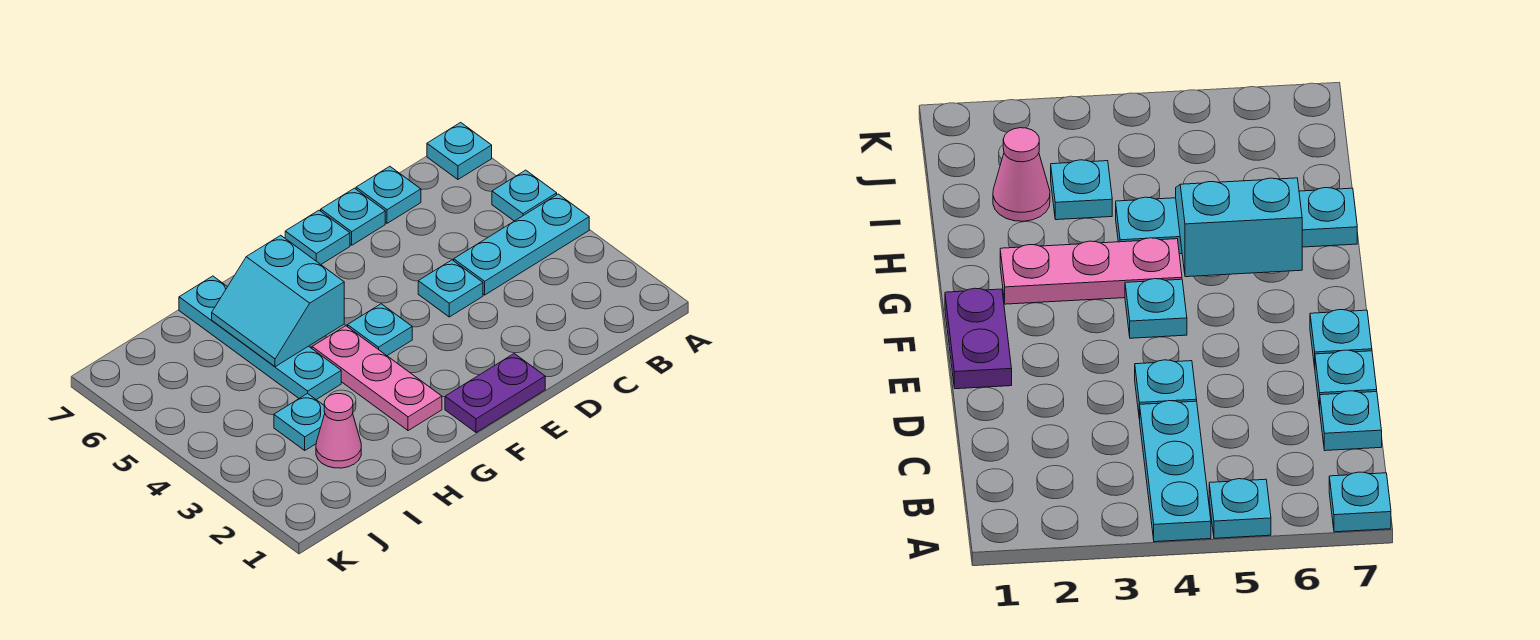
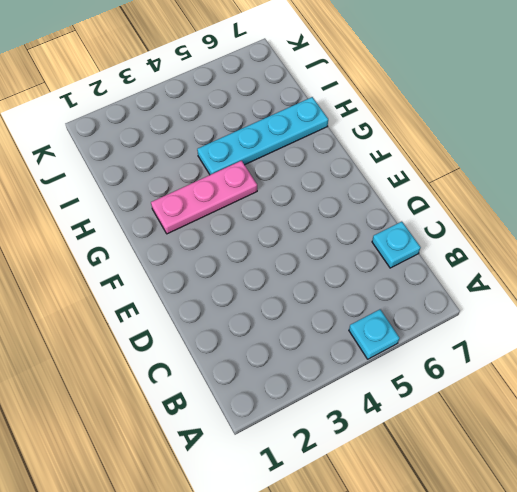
none -> cyan plate A4:C4 level 1
none -> cyan plate A7 level 1
none -> cyan plate D4 level 1

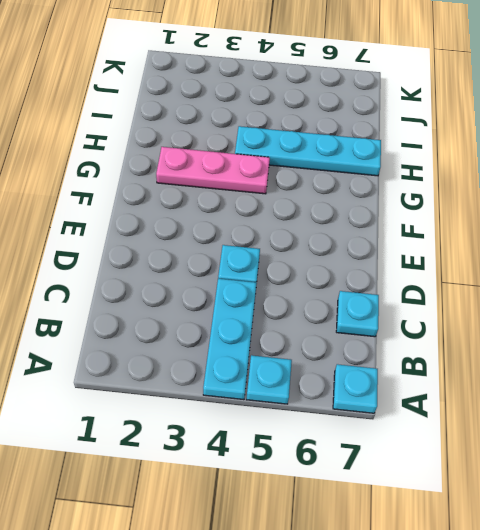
none -> cyan plate D7 level 1
none -> purple plate E1:F1 level 1
none -> cyan plate E7 level 1

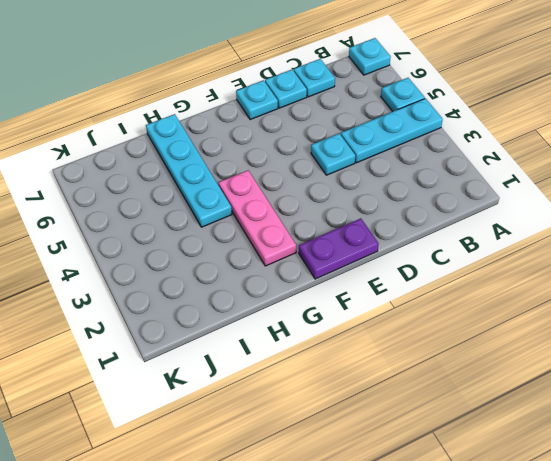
none -> cyan plate F4 level 1
none -> pink cone I2 level 1
none -> cyan plate I3 level 1

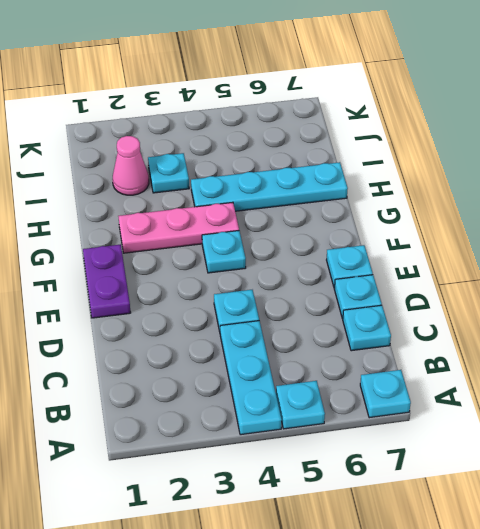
none -> cyan slope G5:H6 level 2 top G

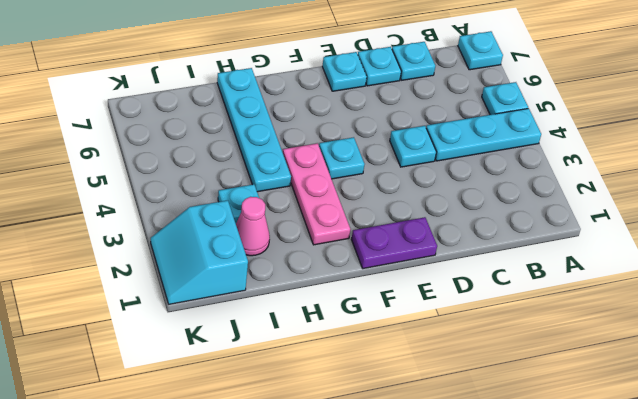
cyan slope J1:K2 level 1 top J -> cyan slope G5:H6 level 2 top G

